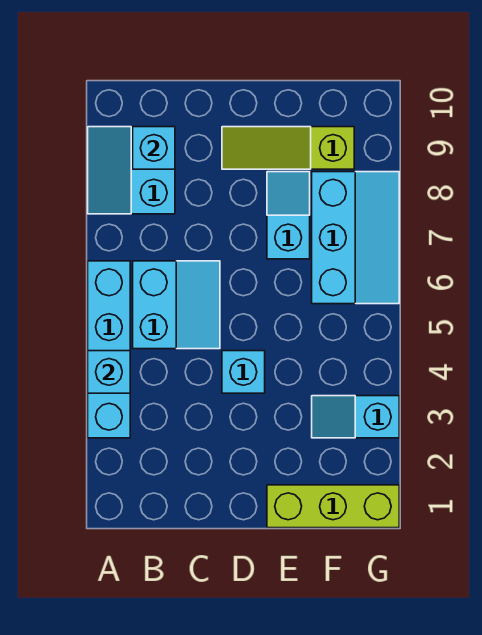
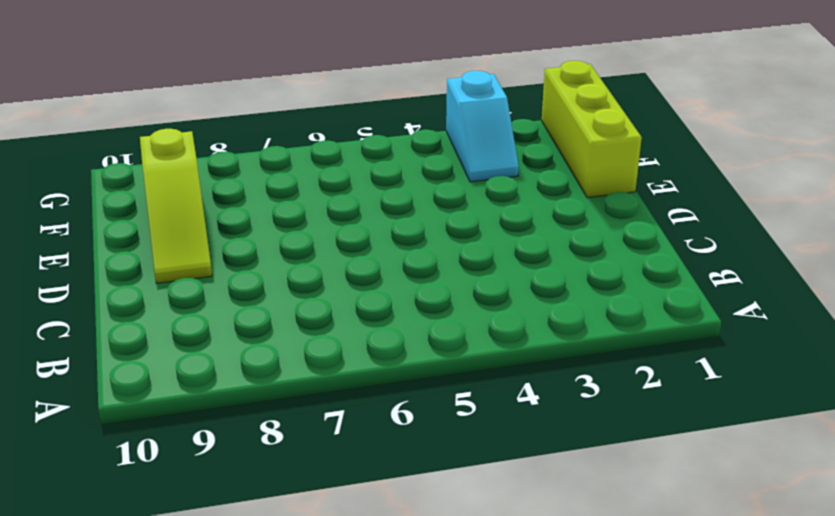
none -> cyan brick A3:A6 level 1
none -> cyan slope A8:B9 level 1 top B

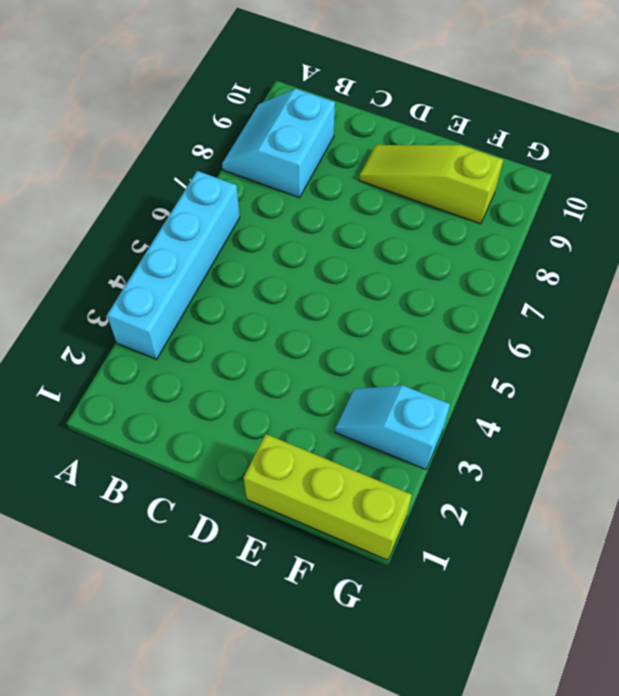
none -> cyan slope B5:C6 level 1 top B
none -> cyan brick D4 level 1

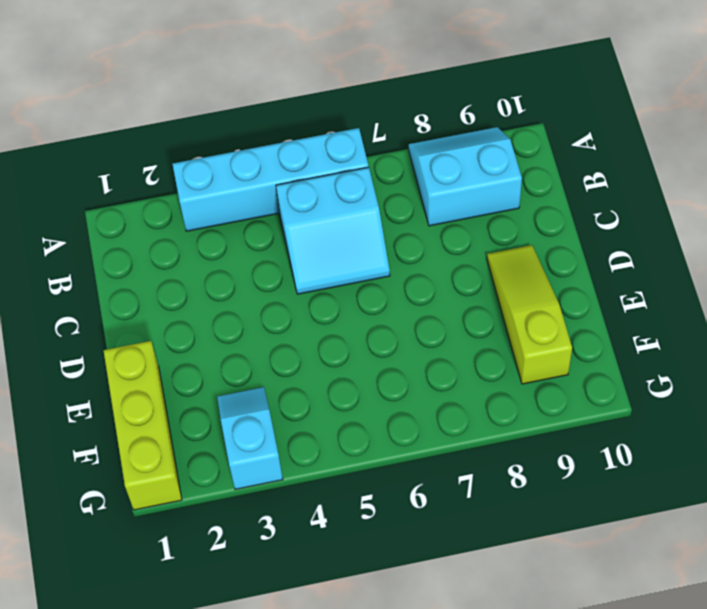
none -> cyan brick D4 level 1
none -> cyan slope E7:E8 level 1 top 7

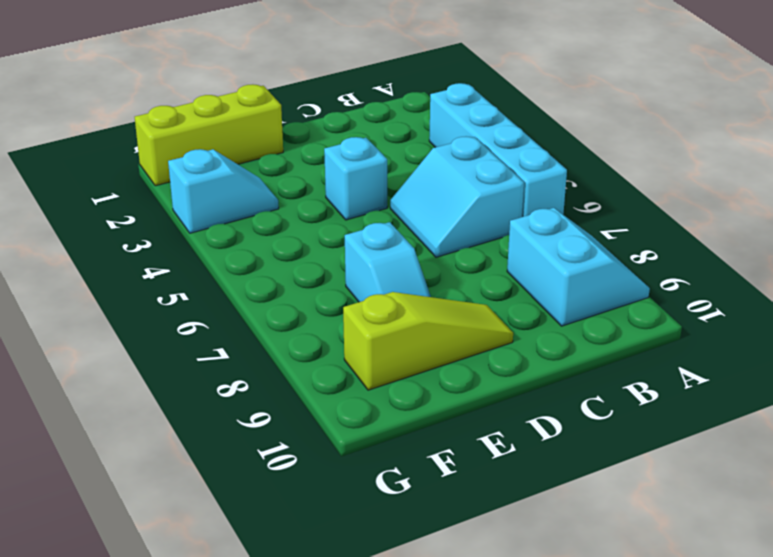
none -> cyan slope F6:G8 level 1 top F
none -> cyan brick A4 level 2

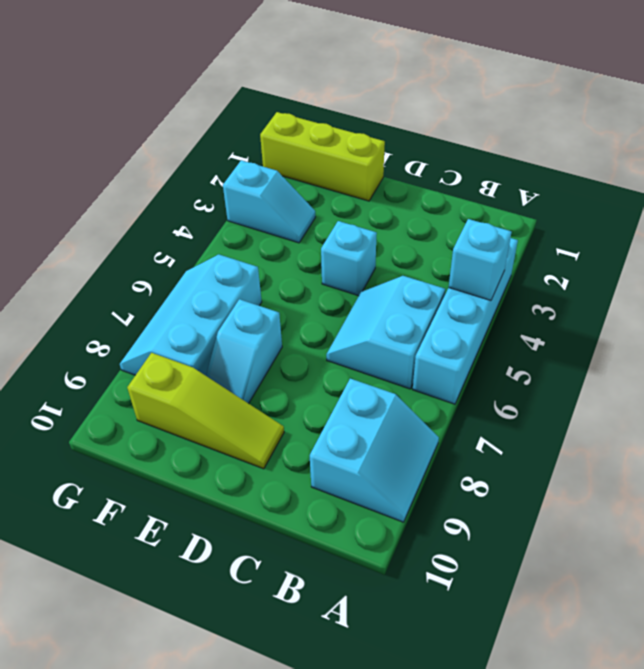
none -> cyan brick B9 level 2

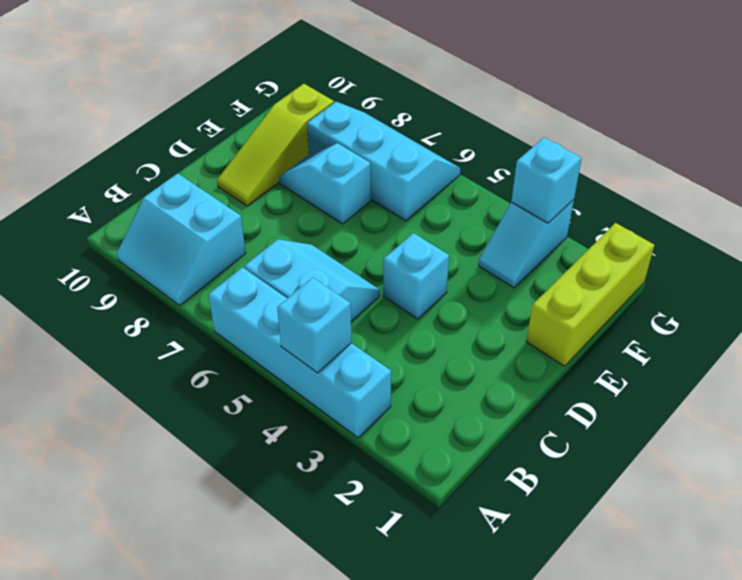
cyan brick G3 level 2 -> cyan brick B9 level 2

